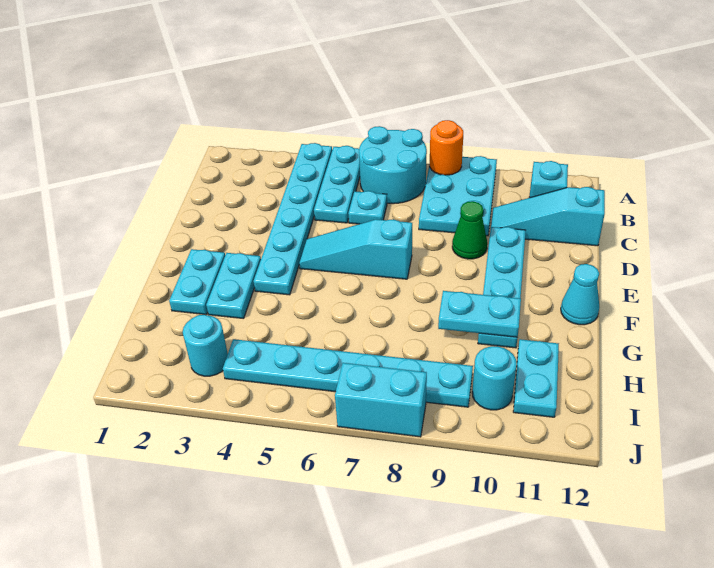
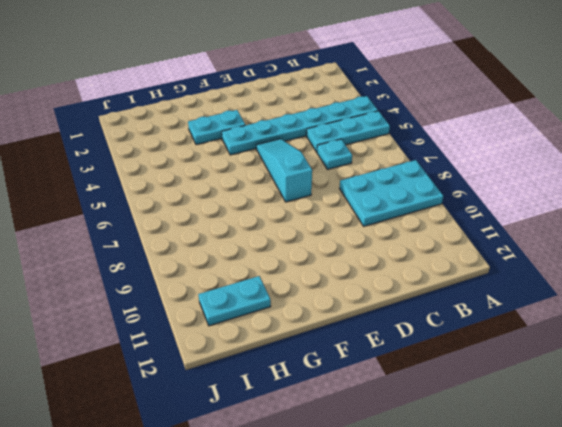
none -> cyan round brick A6:B7 level 1
none -> cyan brick B11 level 1
none -> cyan slope C10:C12 level 1 top 12

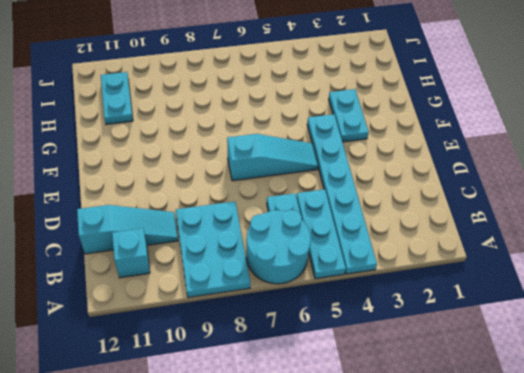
none -> green cone D9 level 1
none -> cyan plate D10:G10 level 1
none -> cyan plate F2:G2 level 1

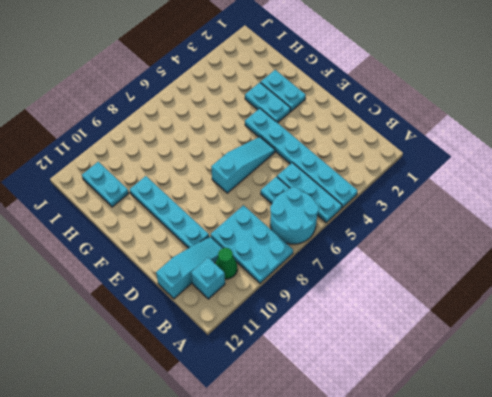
green cone B10 level 1 -> green cone D9 level 1
none -> cyan cone F12 level 1
none -> cyan round brick I3 level 1
none -> cyan plate I4:I9 level 1

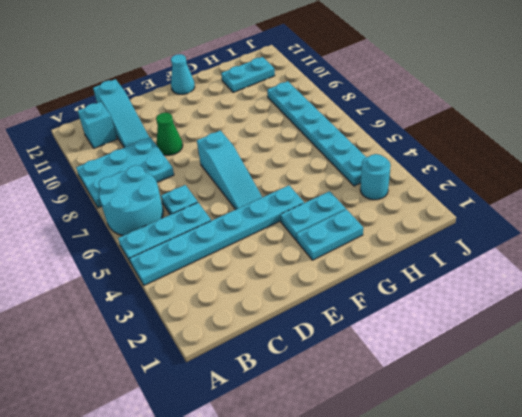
none -> cyan plate D10:G10 level 1
none -> cyan round brick I10 level 1
none -> cyan brick J7:J8 level 1

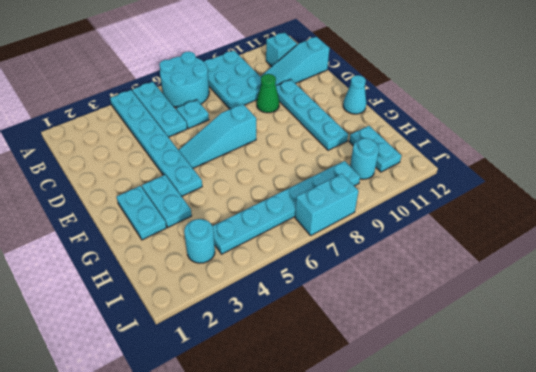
none -> orange round brick A8 level 2
none -> cyan plate G9:G10 level 2

